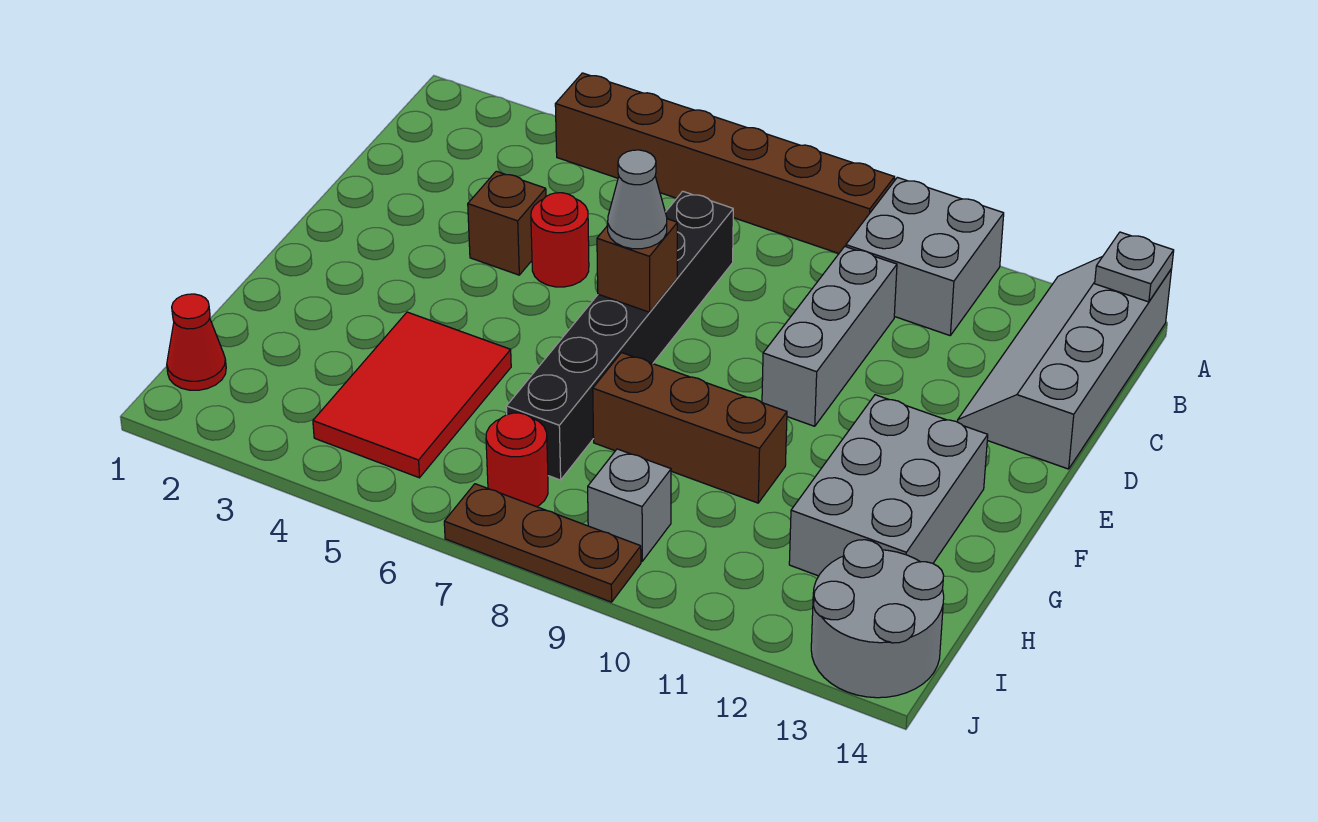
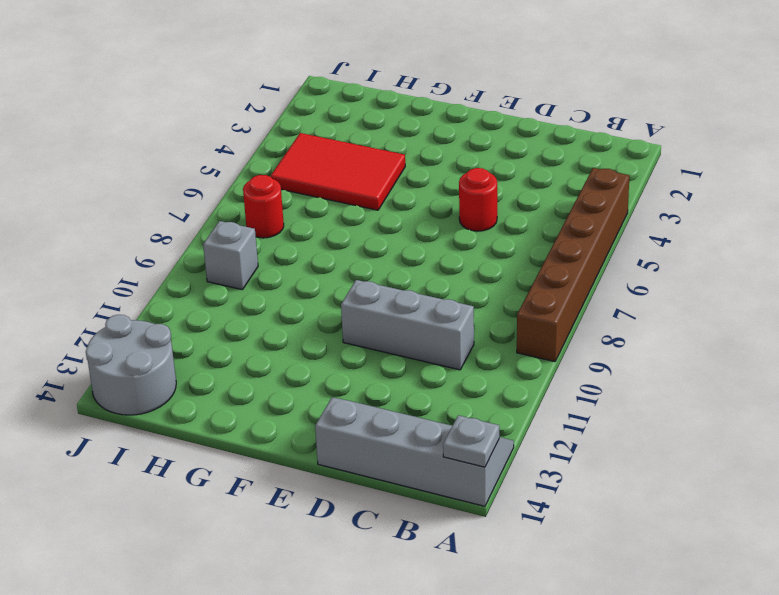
none -> grey brick A10:B11 level 1
none -> black brick C7:H7 level 1
none -> brown brick D4 level 1

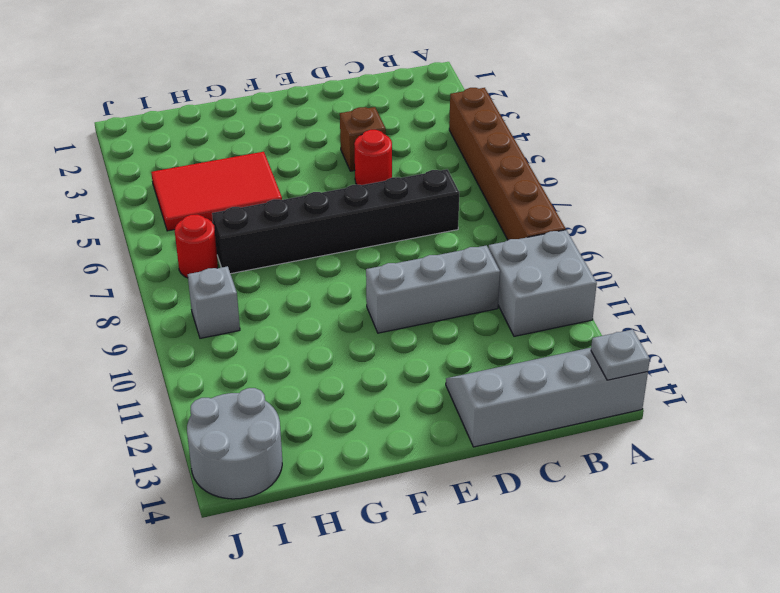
none -> grey brick F12:H13 level 1
none -> brown brick G8:G10 level 1
none -> red cone I1 level 1

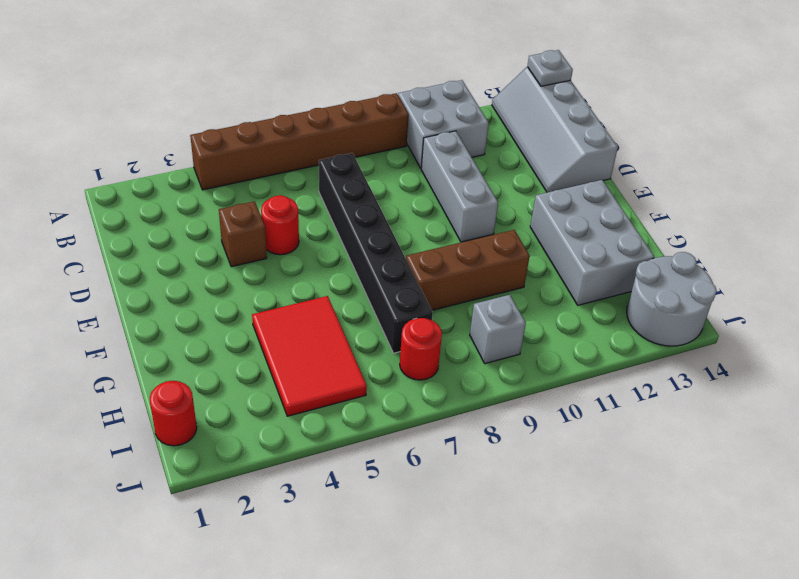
red round brick I1 level 1 -> red cone I1 level 1
none -> brown plate J7:J9 level 1
none -> brown brick E7 level 2
none -> grey cone E7 level 3

